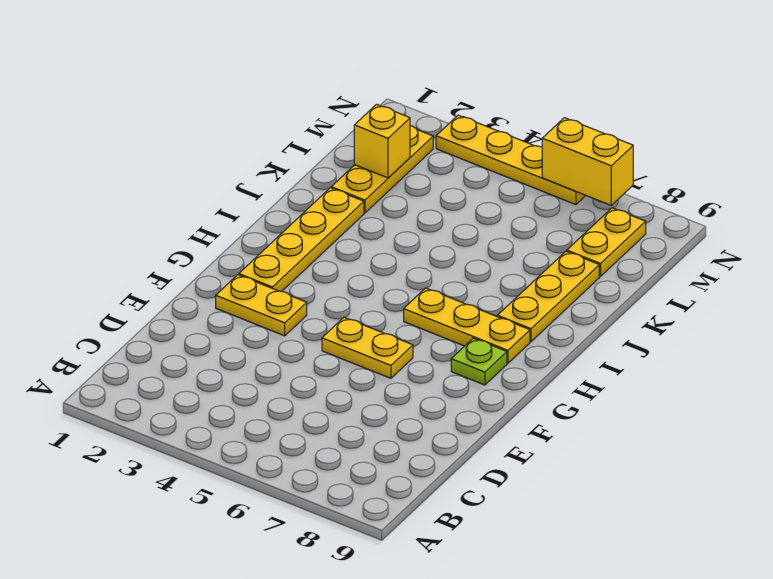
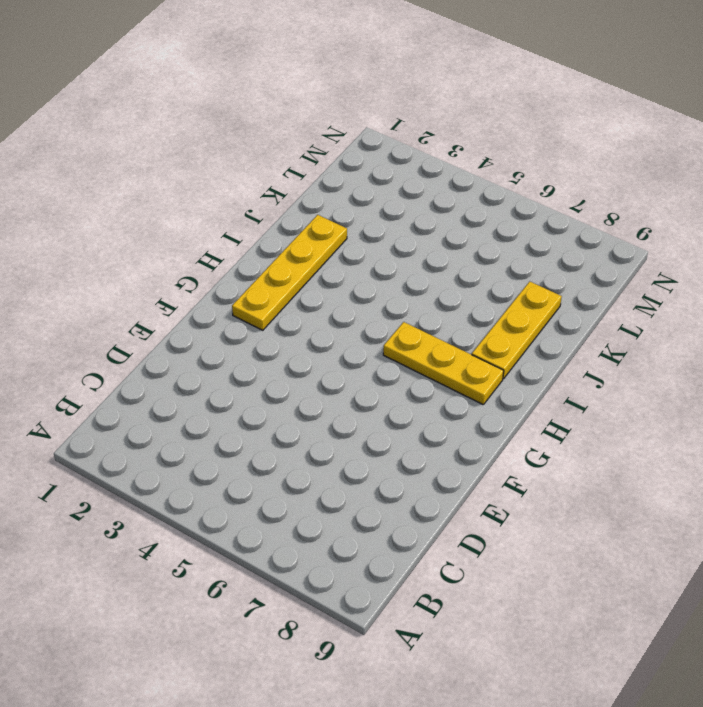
none -> yellow plate F2:F3 level 1
none -> yellow plate F5:F6 level 1

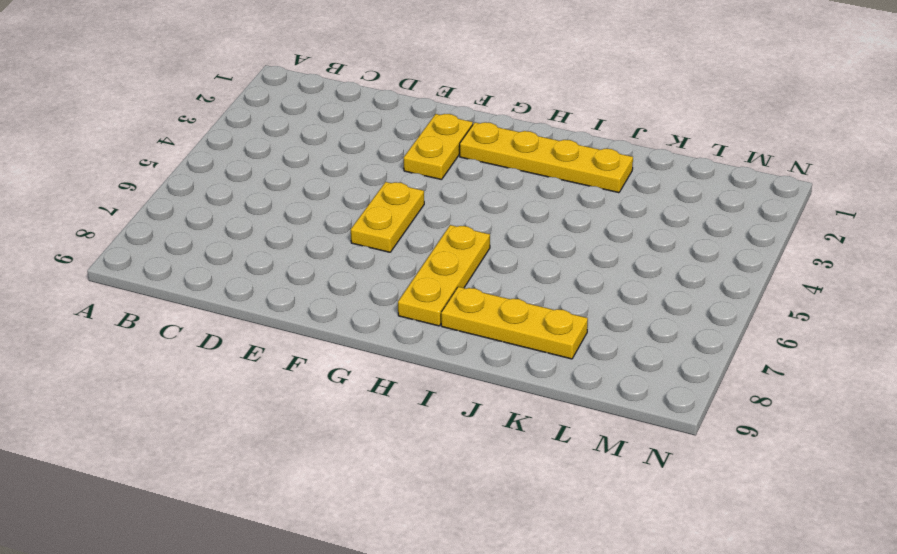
none -> lime plate G8 level 1
none -> yellow plate K2:M2 level 1

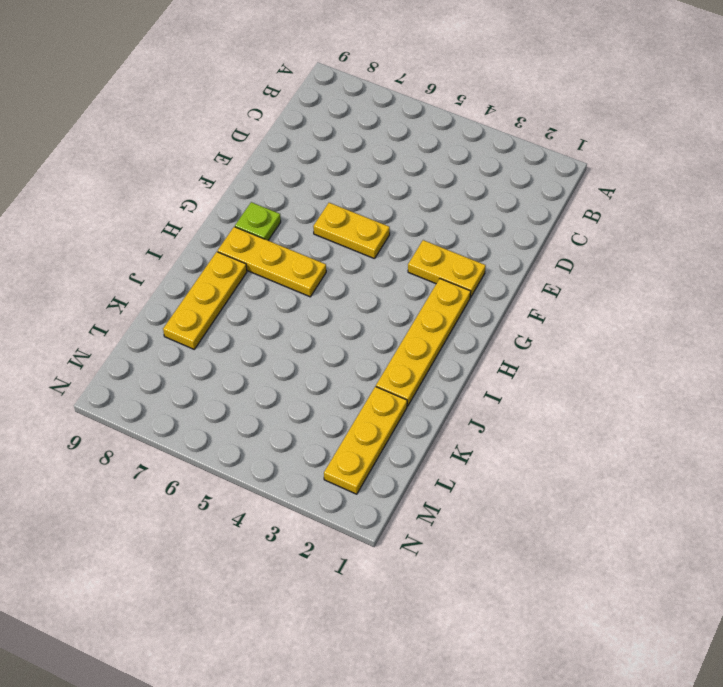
none -> yellow plate L8:M8 level 1
none -> yellow plate N3:N6 level 1

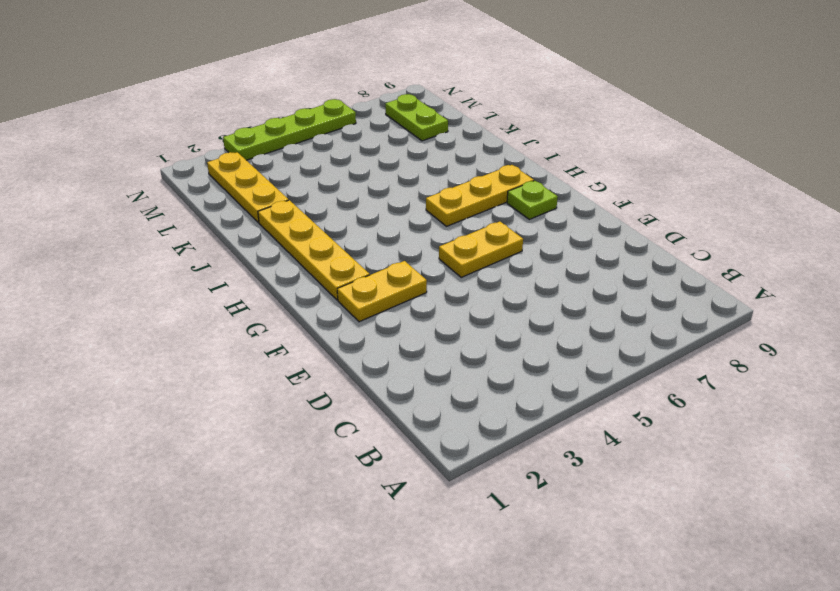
lime plate L8:M8 level 1 -> yellow plate L8:M8 level 1
lime plate N3:N6 level 1 -> yellow plate N3:N6 level 1
none -> yellow plate I8:K8 level 1
none -> yellow brick L2 level 2

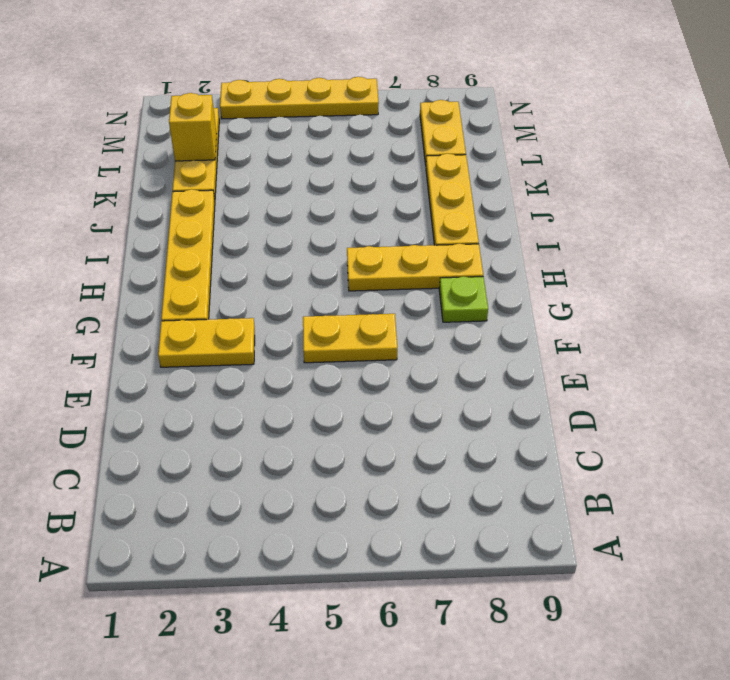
none -> yellow brick N6:N7 level 2

